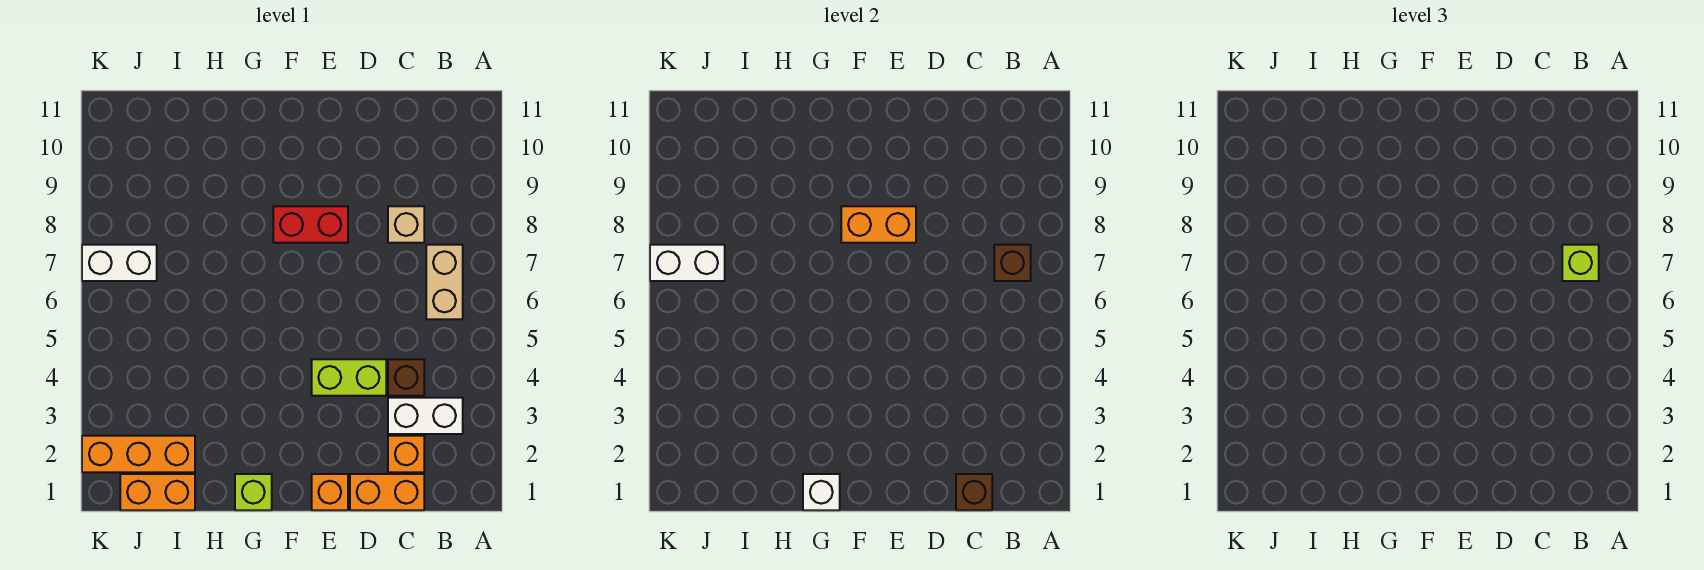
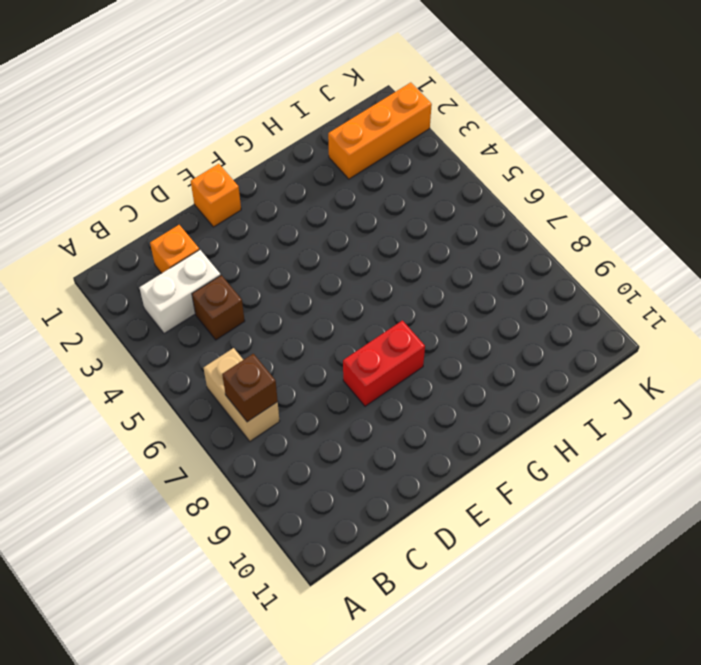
none -> orange brick C1:D1 level 1
none -> tan brick C8 level 1
none -> lime brick D4:E4 level 1

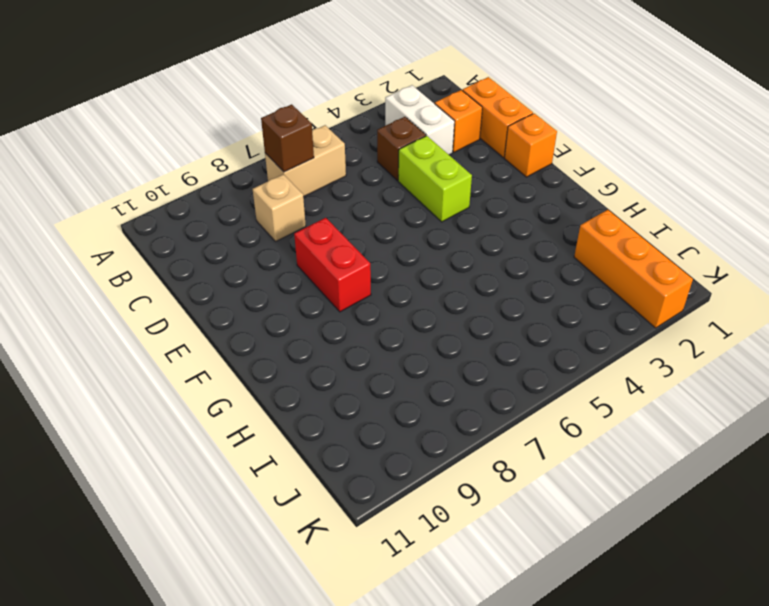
none -> lime brick G1 level 1
none -> orange brick I1:J1 level 1
none -> white brick J7:K7 level 1

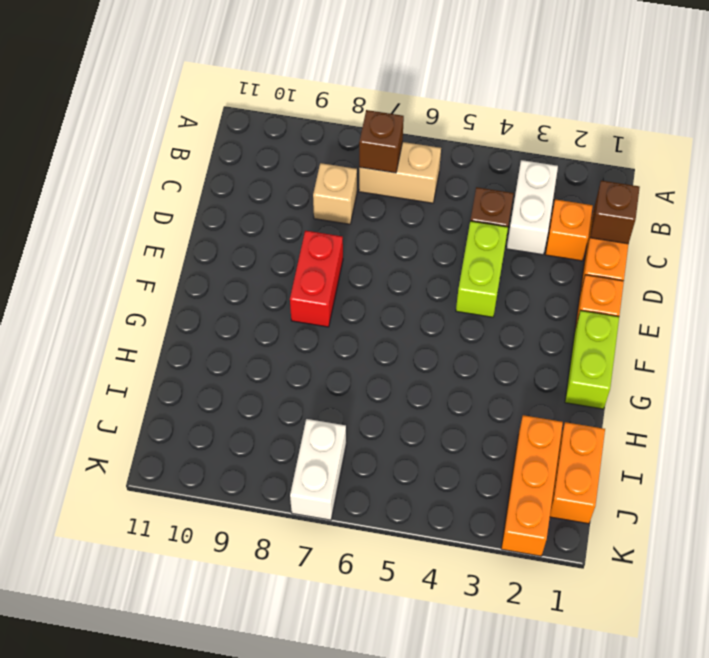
lime brick F1:G1 level 1 -> lime brick G1 level 1
none -> orange brick E8:F8 level 2
none -> white brick G1 level 2
none -> white brick J7:K7 level 2

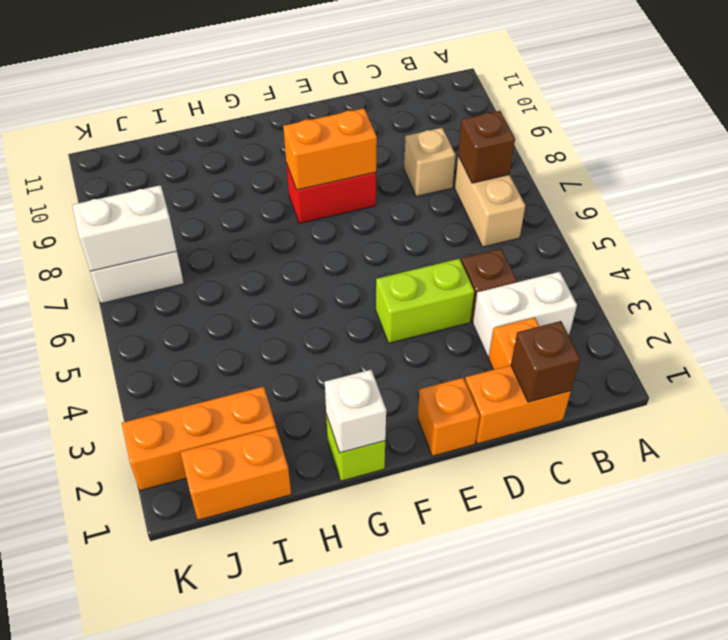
none -> lime brick B7 level 3

